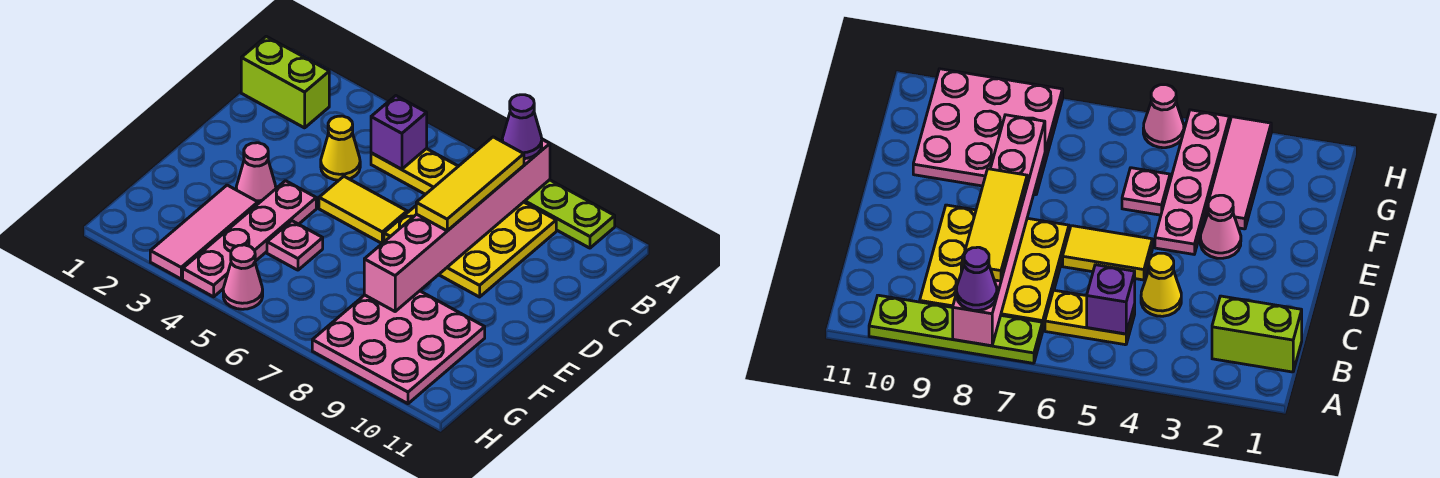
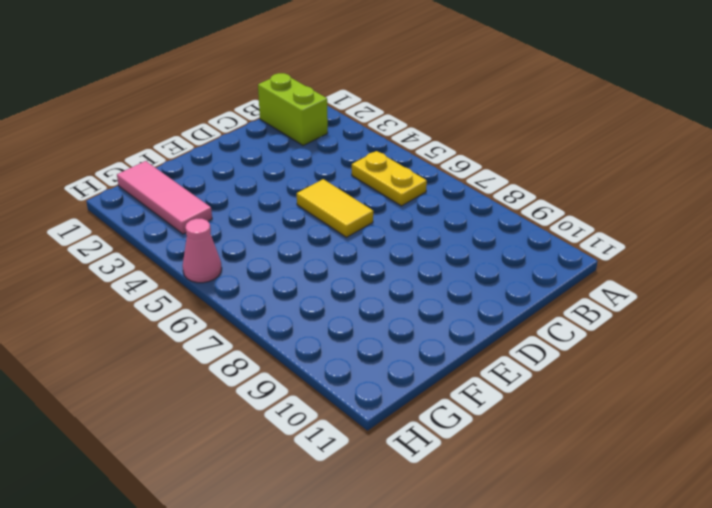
pink tile G1:G3 level 1 -> pink tile F3:H3 level 1
none -> lime plate A7:A10 level 1
none -> yellow plate B7:D9 level 1
none -> yellow cone C4 level 1

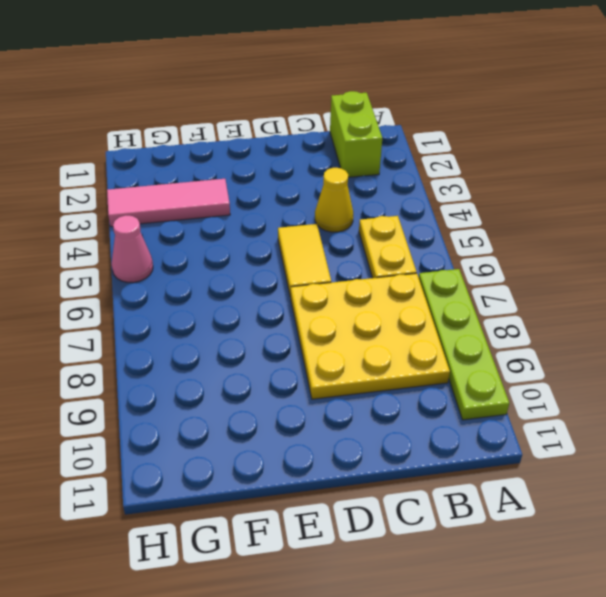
none -> pink cone E3 level 1
none -> pink plate E4:H4 level 1
none -> pink plate F5 level 1

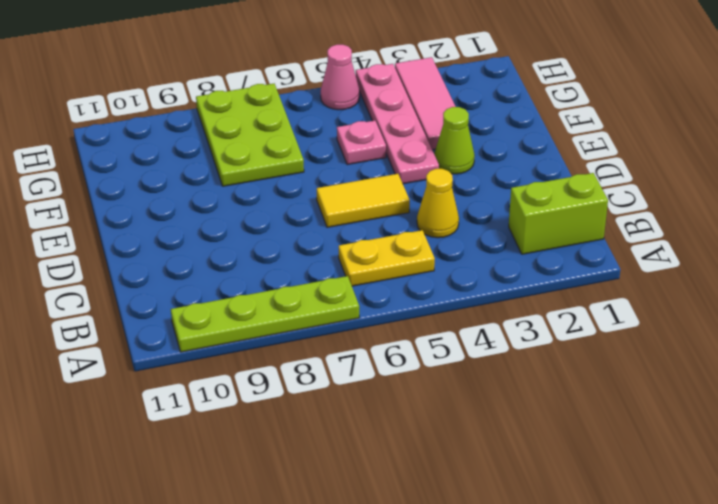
lime cone E3 level 1 -> pink cone E3 level 1
lime plate F7:H8 level 1 -> pink plate F8:H10 level 1
none -> yellow plate B7:D9 level 1
none -> pink brick A8:F8 level 2
none -> purple brick B5 level 2

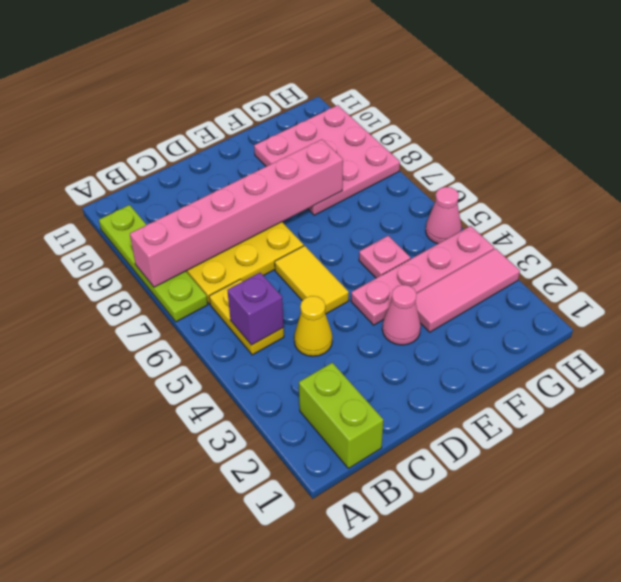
none -> purple cone A8 level 3
none -> yellow tile B8:D8 level 3

